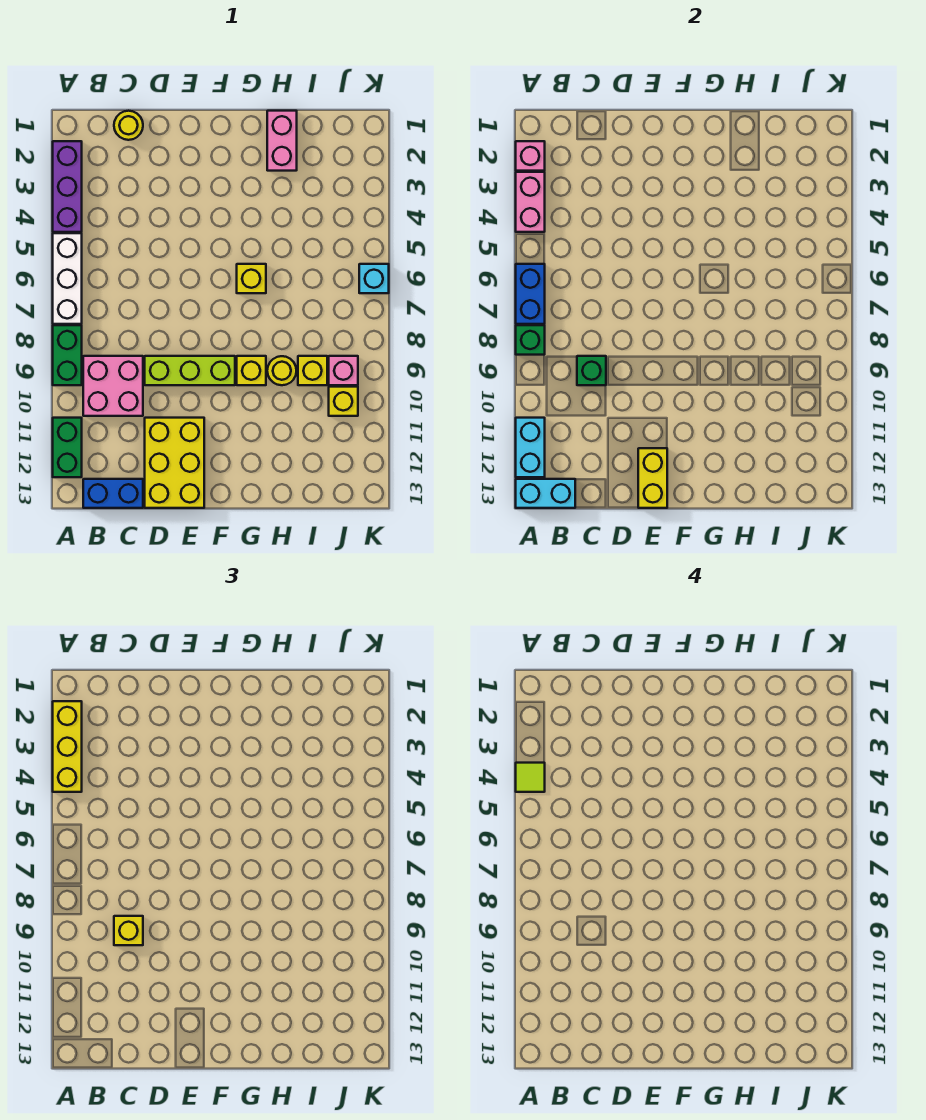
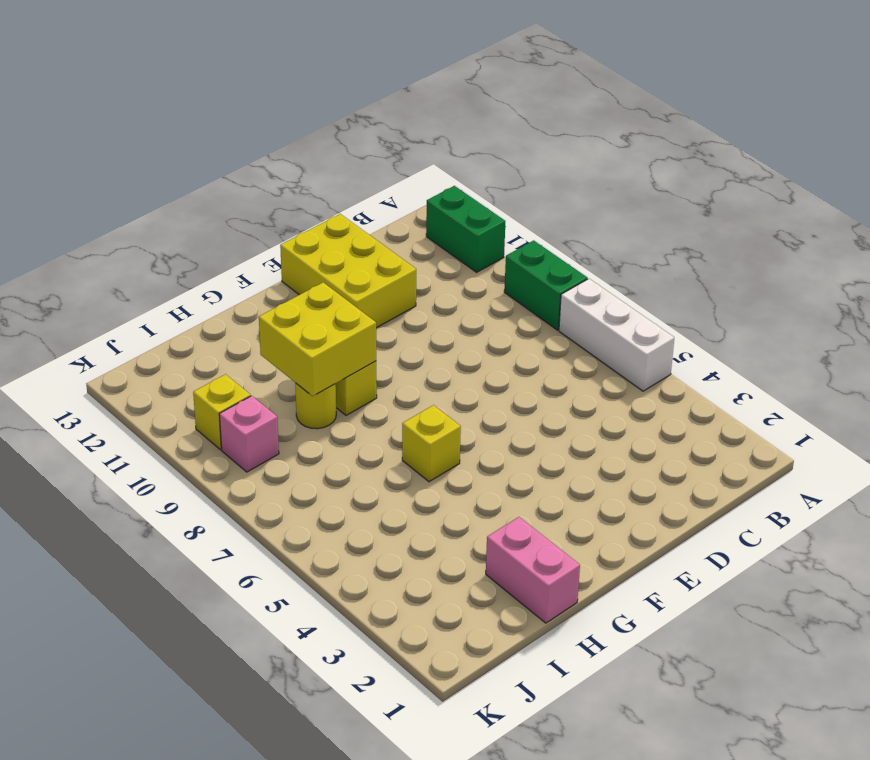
yellow brick G9:H10 level 2 -> none
none -> purple brick A2:A4 level 1
none -> pink brick B9:C10 level 1
none -> blue brick B13:C13 level 1

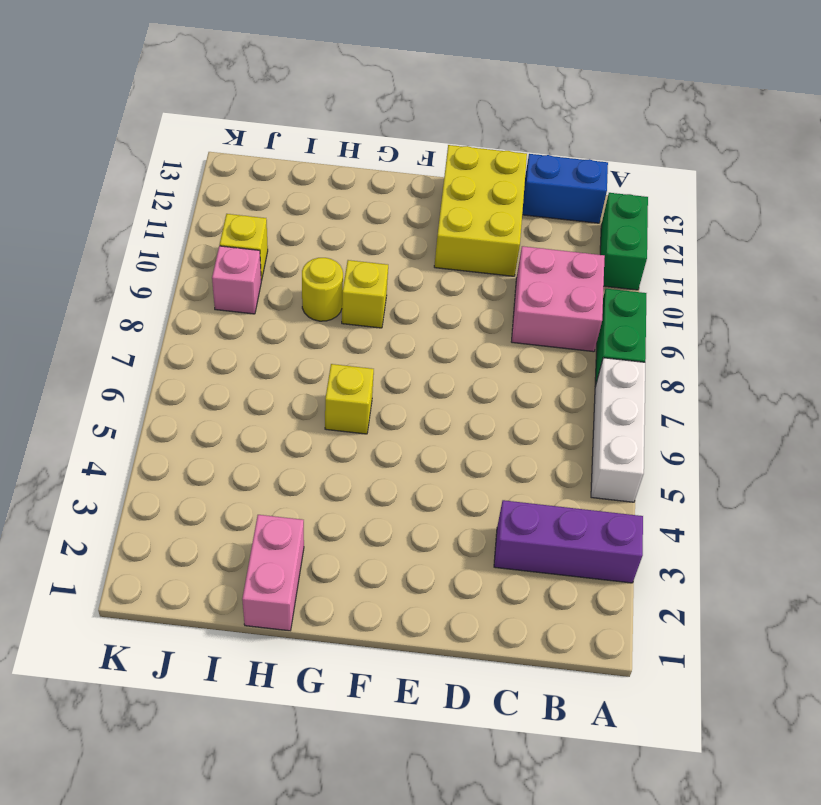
purple brick A3:C3 level 1 -> purple brick A2:A4 level 1
none -> yellow round brick C1 level 1
none -> lime brick D9:F9 level 1
none -> yellow brick I9 level 1

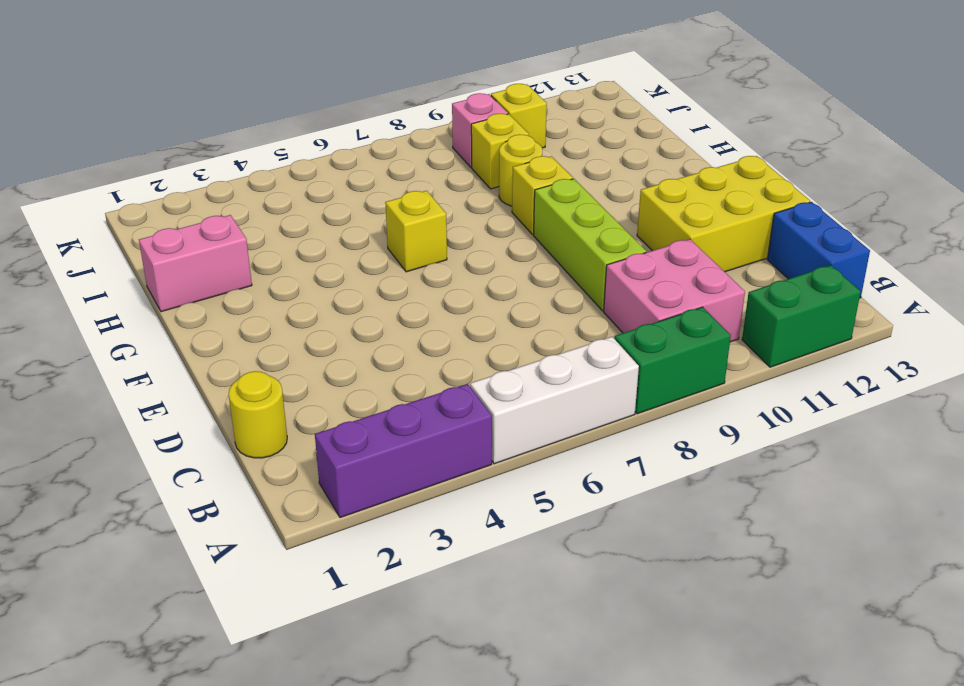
none -> cyan brick K6 level 1
none -> pink brick A2 level 2
none -> pink brick A3:A4 level 2

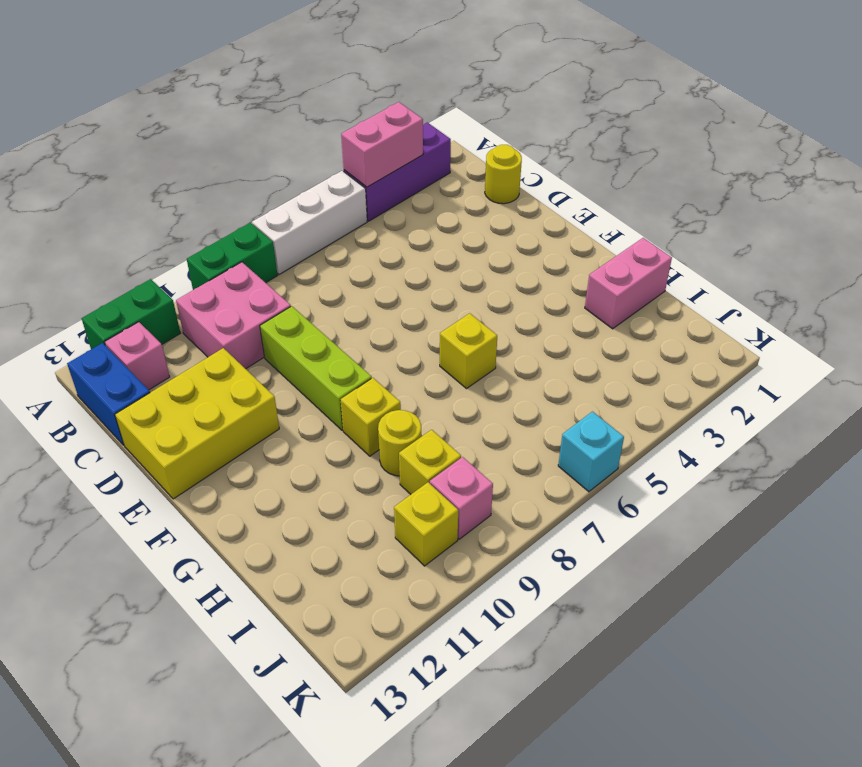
pink brick B12 level 1 -> pink brick A2 level 2
none -> blue brick A6:A7 level 2
none -> green brick A8 level 2
none -> cyan brick A11:A12 level 2

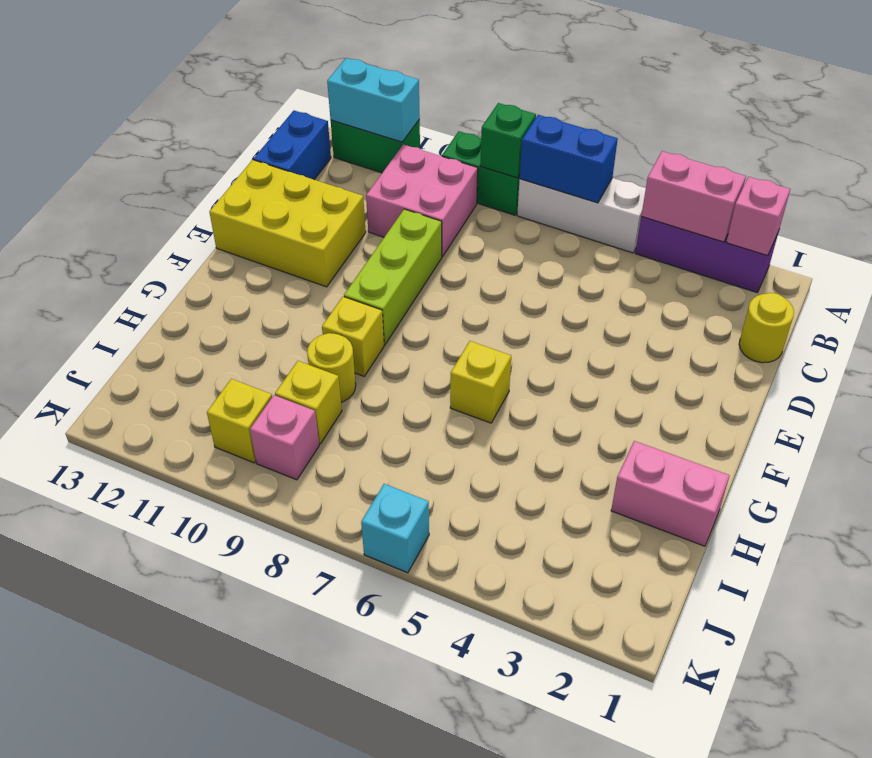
none -> cyan brick A13:B13 level 2
none -> green brick C9 level 2
none -> yellow brick E12:E13 level 2

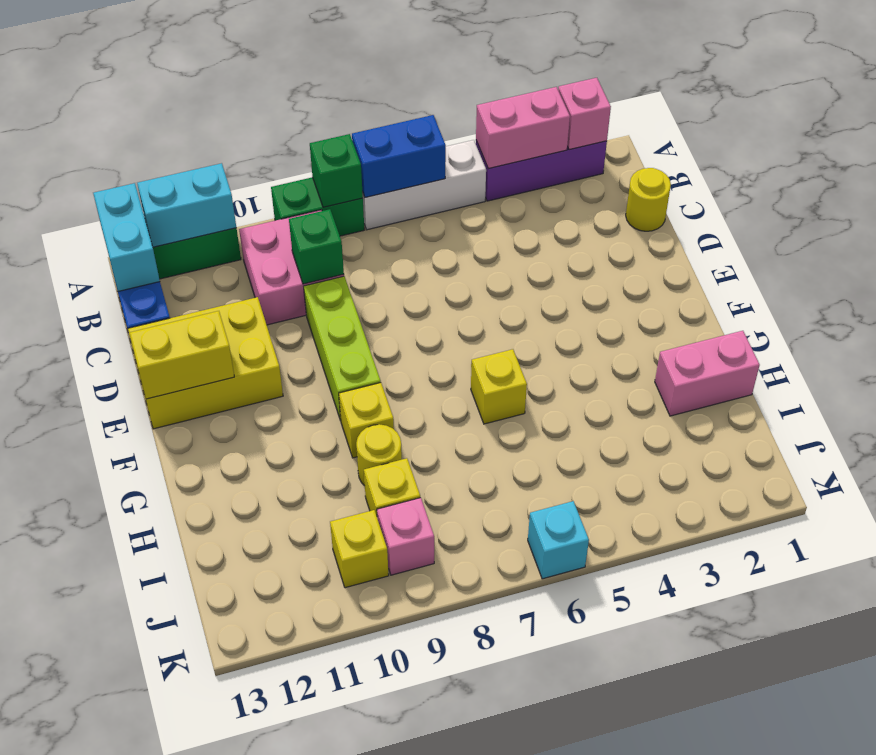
none -> yellow brick A2:A4 level 3
none -> yellow brick C9 level 3
none -> lime tile A4 level 4

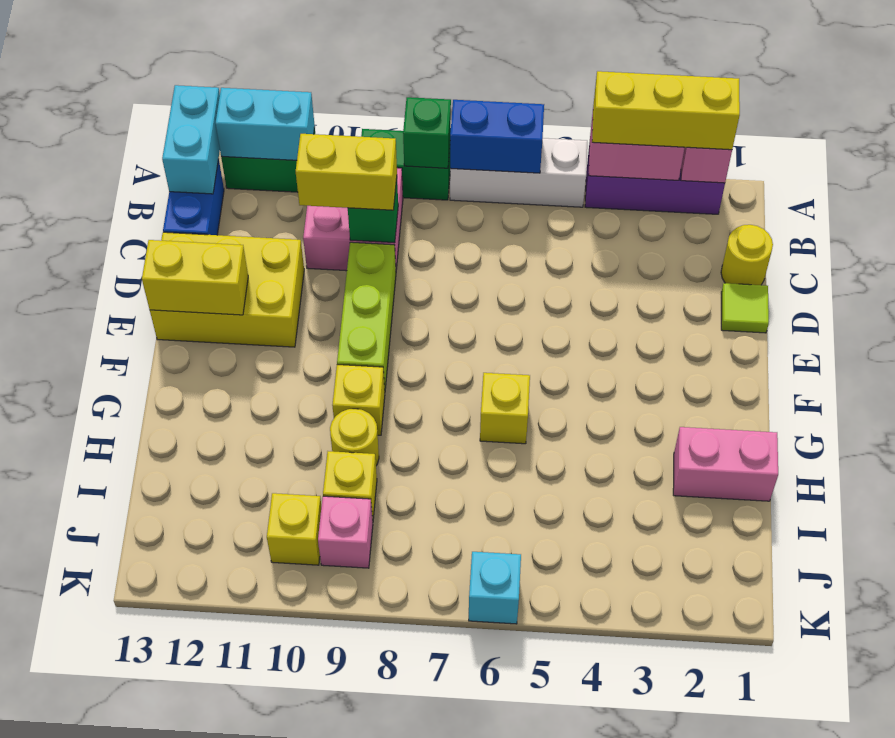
yellow brick C9:C10 level 3 -> yellow brick C9 level 3
lime tile D1 level 1 -> lime tile A4 level 4

